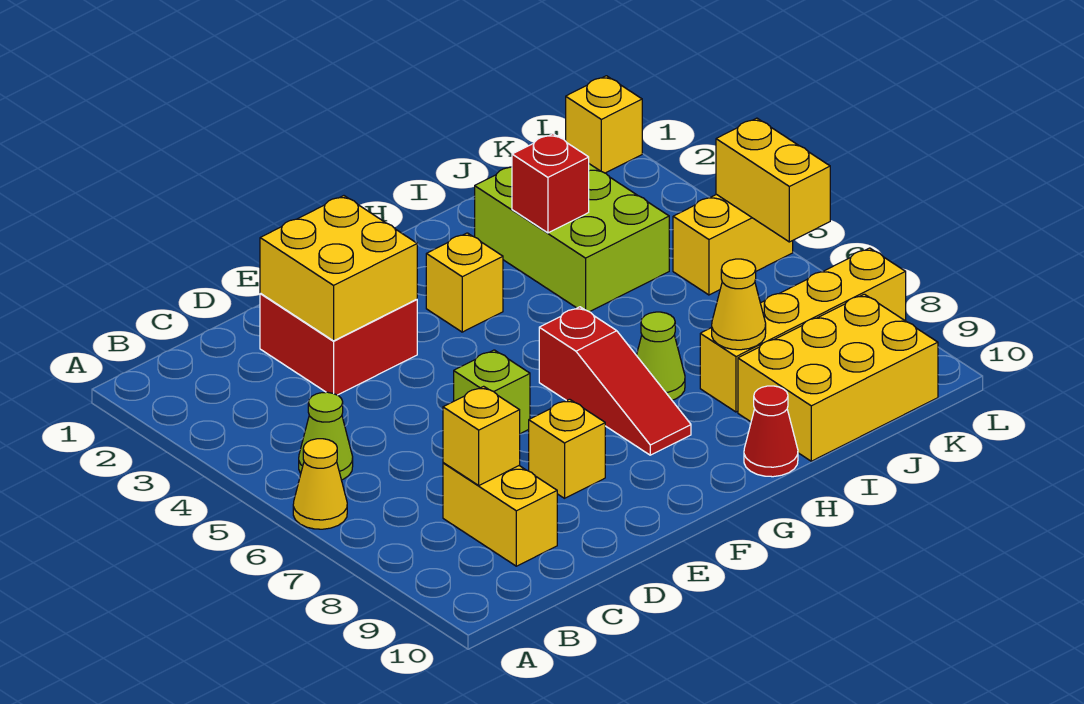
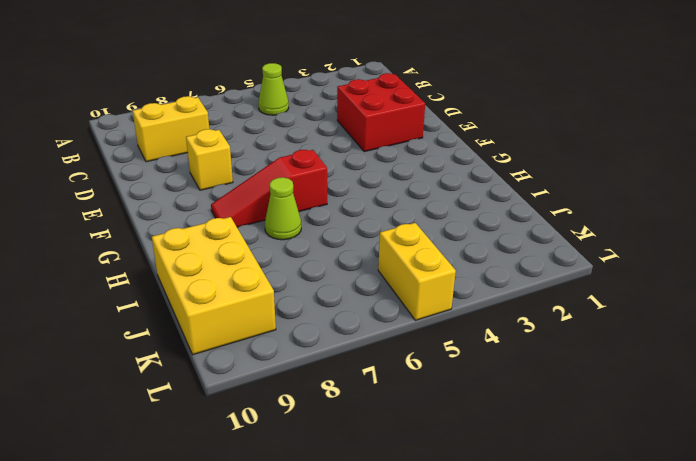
none -> yellow cone A6 level 1
none -> lime brick E6 level 1
none -> yellow brick G3 level 1

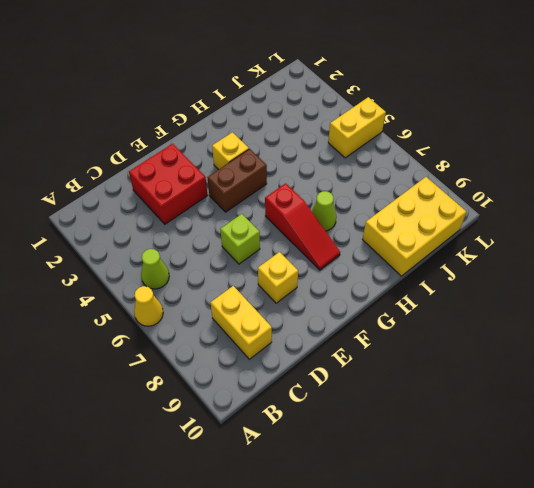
brown brick F4:G4 level 1 -> none
none -> red cone H10 level 1
none -> lime brick I2:J4 level 1
none -> yellow brick I8:L8 level 1

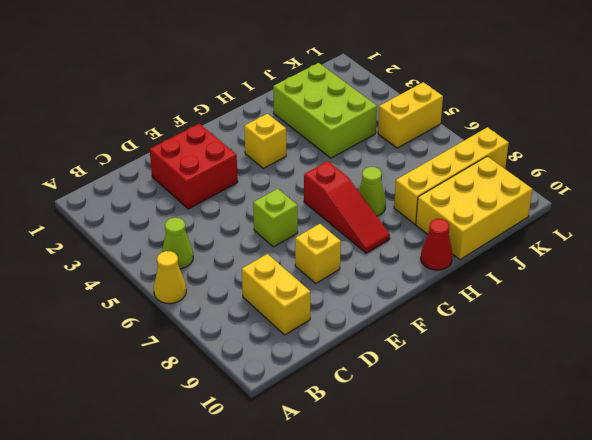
none -> yellow brick L1 level 1
none -> yellow brick C8 level 2
none -> yellow brick D2:E3 level 2

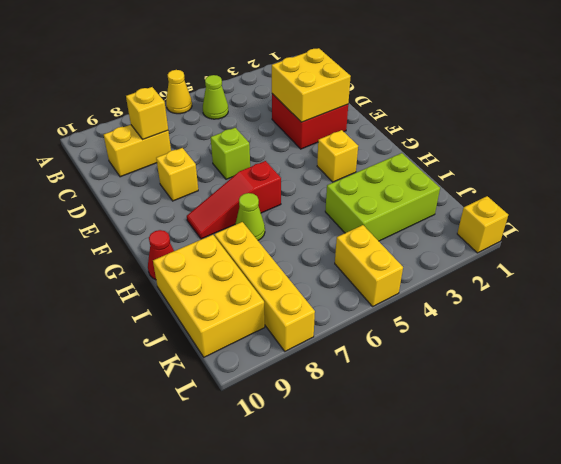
none -> red brick I3 level 2
none -> yellow cone I8 level 2
none -> yellow brick L5:L6 level 2

